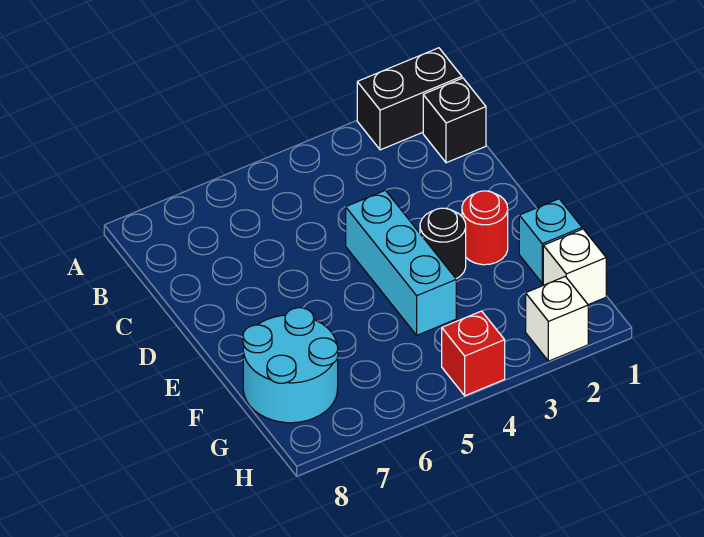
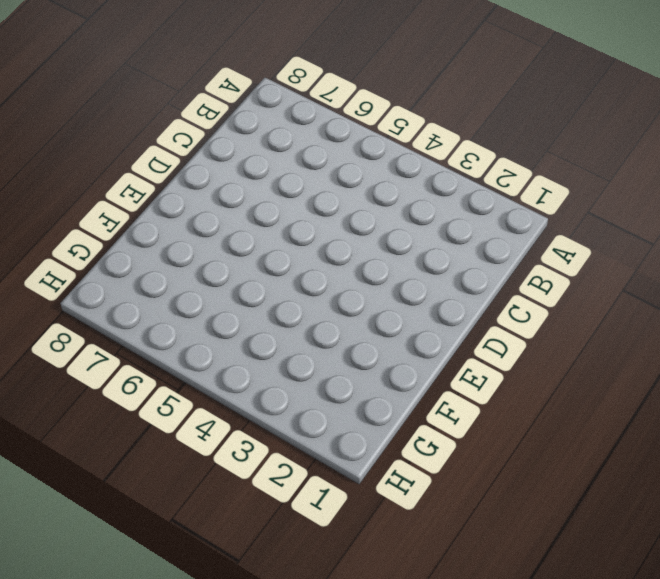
none -> black brick A1:A2 level 1
none -> black brick B1 level 1

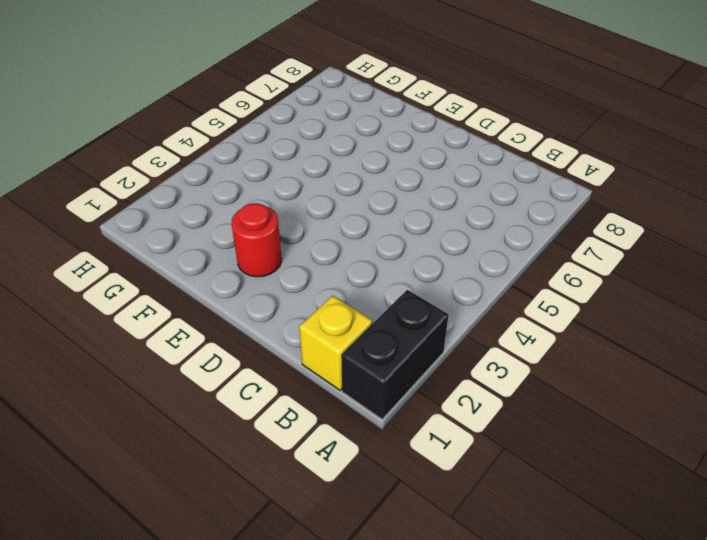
yellow brick B1 level 1 -> black brick B1 level 1
none -> cyan brick D4:F4 level 1
none -> black round brick E3 level 1

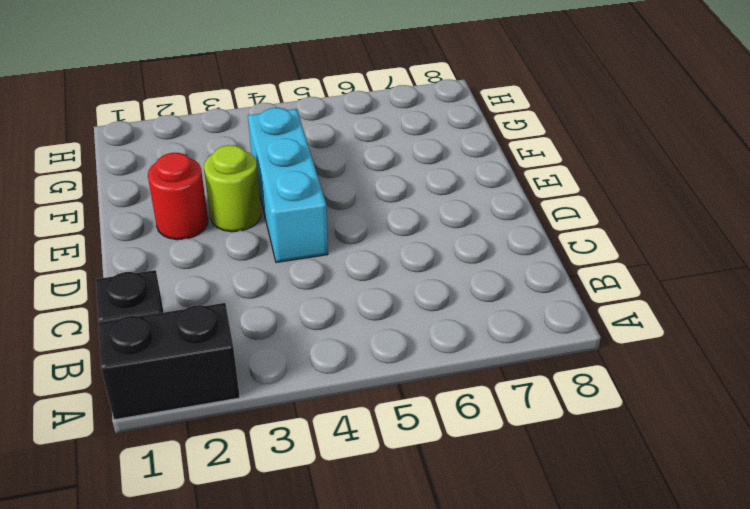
lime round brick E3 level 1 -> black round brick E3 level 1
none -> cyan brick F1 level 1
none -> cyan round brick F7:G8 level 1

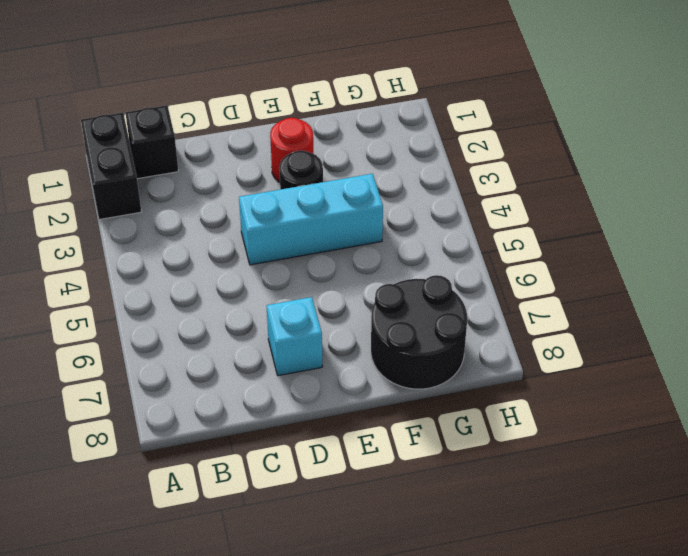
cyan brick D7 level 1 -> cyan brick F1 level 1
black round brick F7:G8 level 1 -> cyan round brick F7:G8 level 1
none -> white brick G1 level 1
none -> white brick H2 level 1

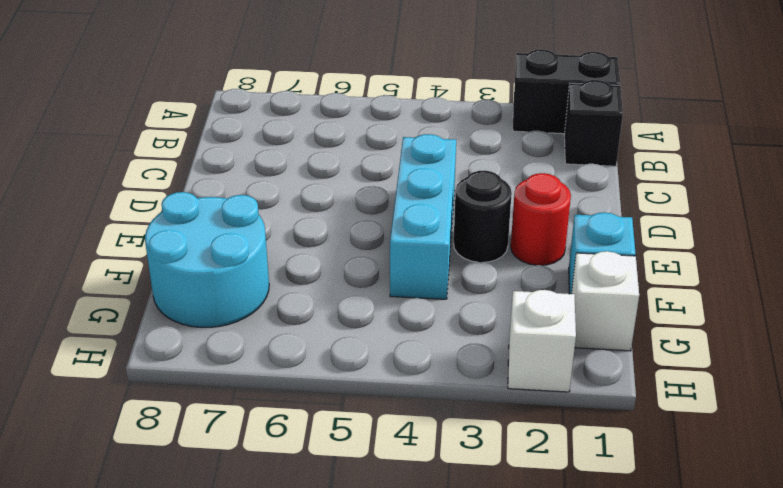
none -> red brick H4 level 1

